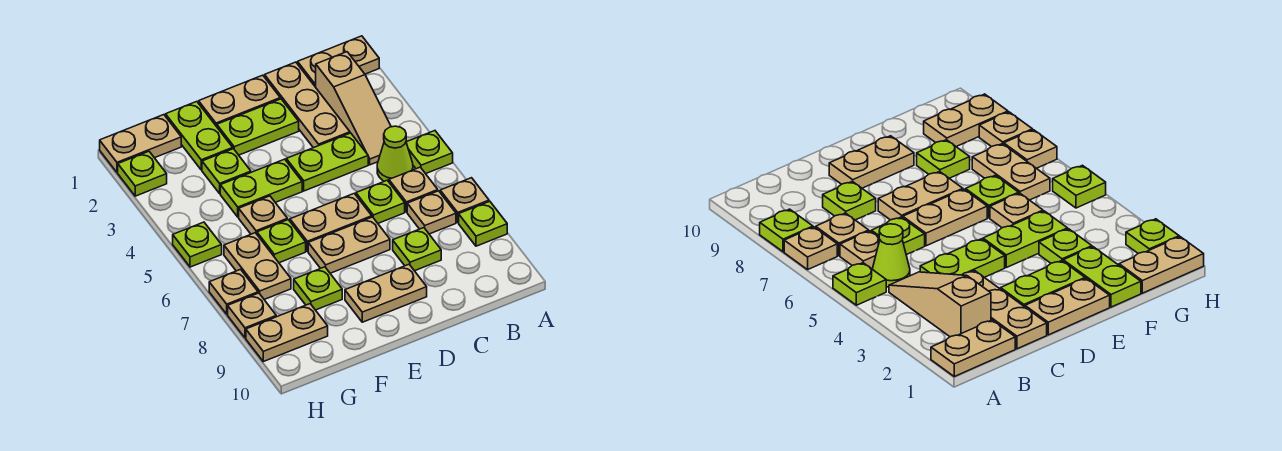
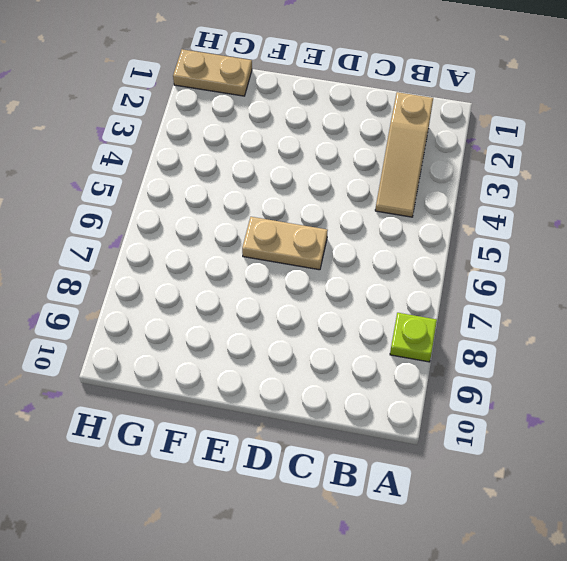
none -> tan plate A1:B1 level 1
none -> lime plate A5 level 1
none -> tan plate A7 level 1
none -> lime cone B5 level 1

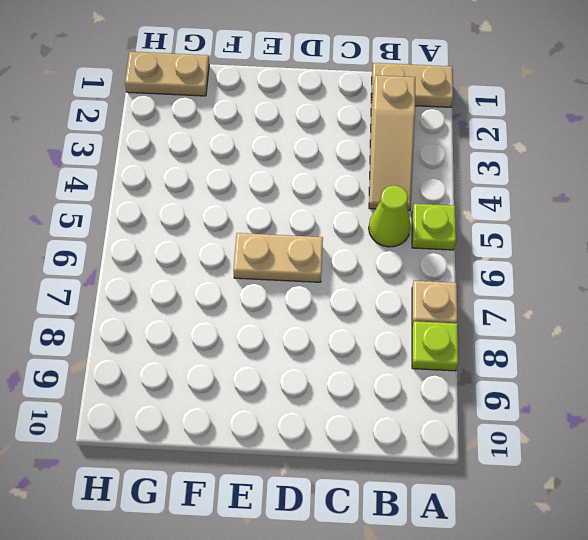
none -> tan plate B6 level 1
none -> tan plate B7 level 1
none -> tan plate C1:C3 level 1
none -> lime plate C4:D4 level 1

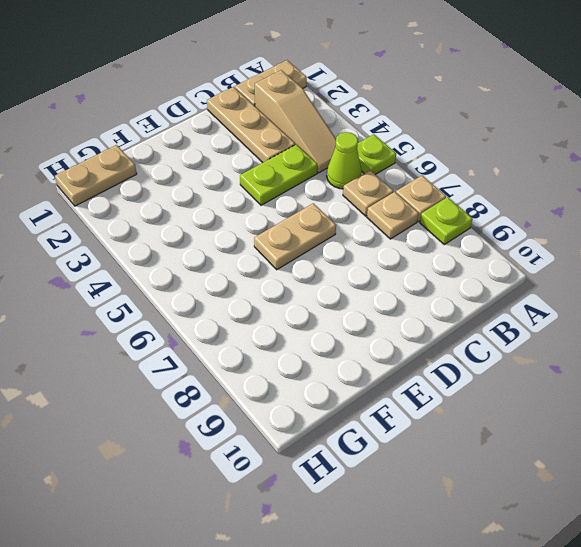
none -> lime plate C6 level 1
none -> lime plate C8 level 1
none -> tan plate D1:E1 level 1
none -> lime plate D2:E2 level 1

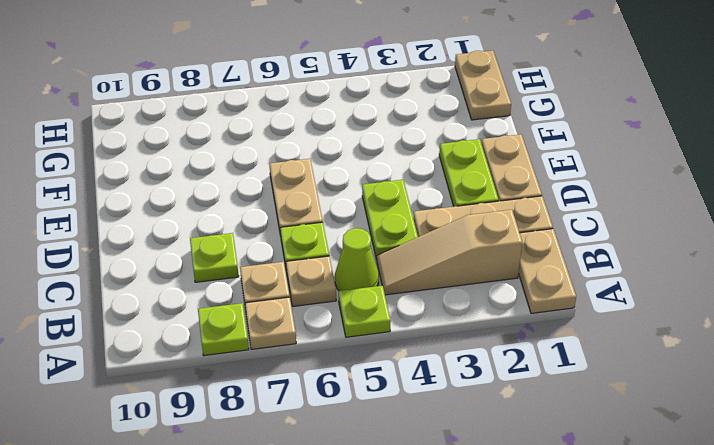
none -> tan plate D7:E7 level 1
none -> tan plate D9:E9 level 1
none -> lime plate E4:F4 level 1
none -> lime plate F1:F2 level 1

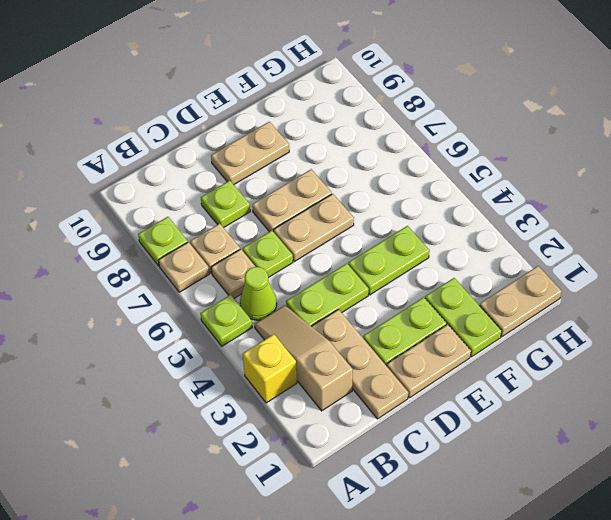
yellow brick A3 level 1 -> none
none -> tan plate A1:B1 level 1
none -> lime plate F3 level 1
none -> tan plate F5 level 1
none -> lime plate F6 level 1

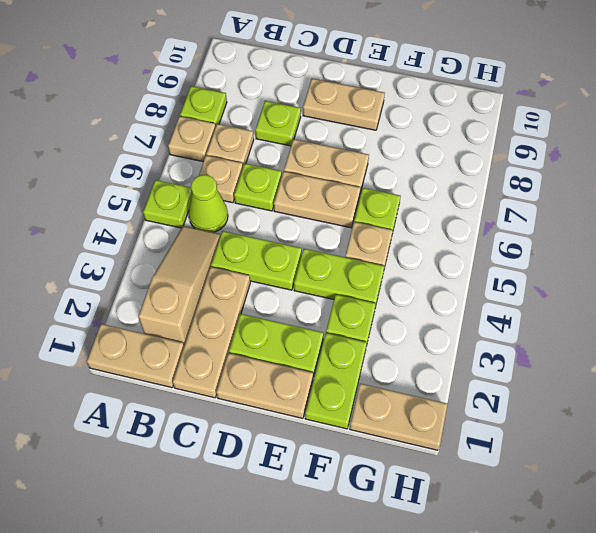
none -> lime plate F8 level 1
none -> tan plate G6:G7 level 1
none -> tan plate G9:H9 level 1
none -> lime plate H2 level 1

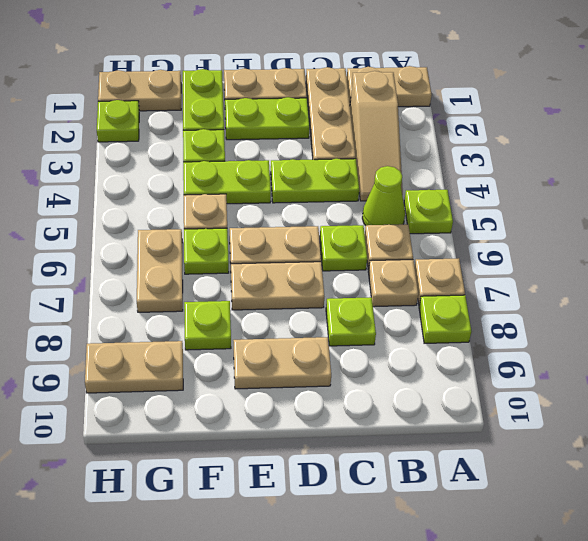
none -> lime plate H5 level 1
none -> tan plate H7 level 1
none -> tan plate H8 level 1

